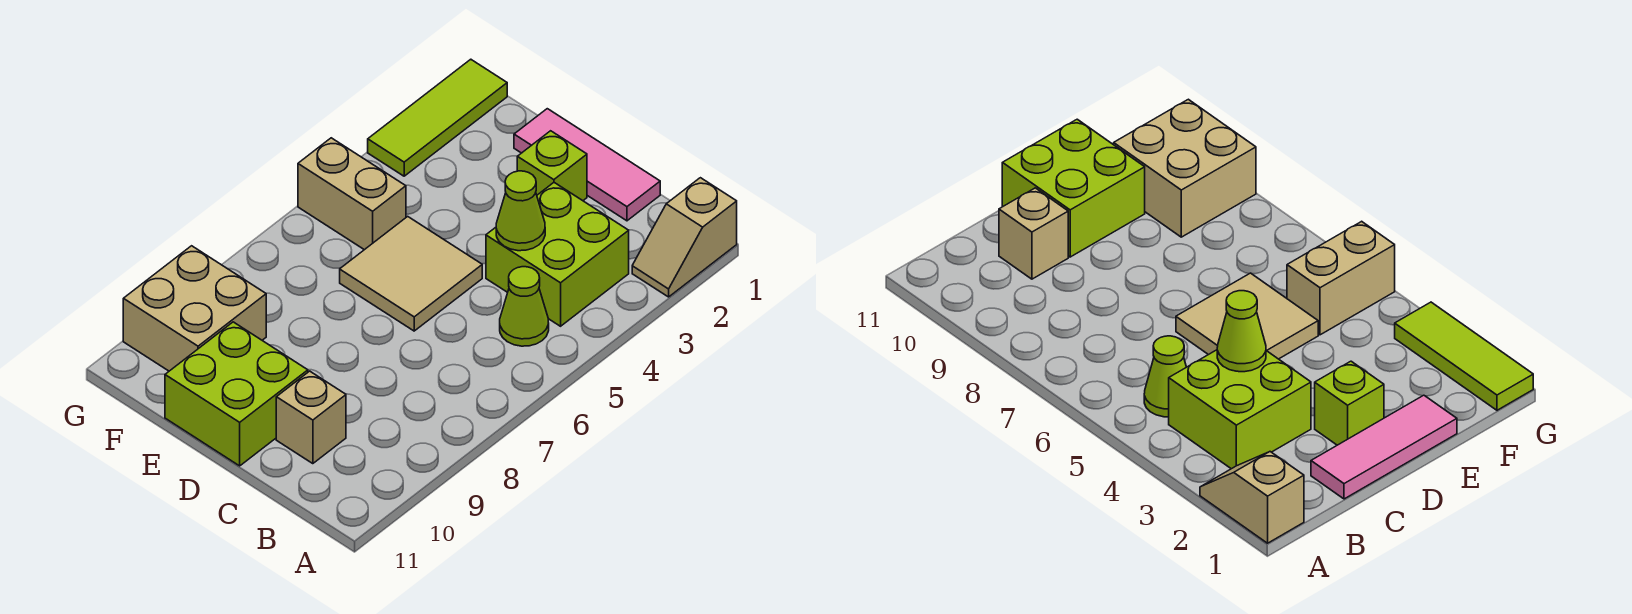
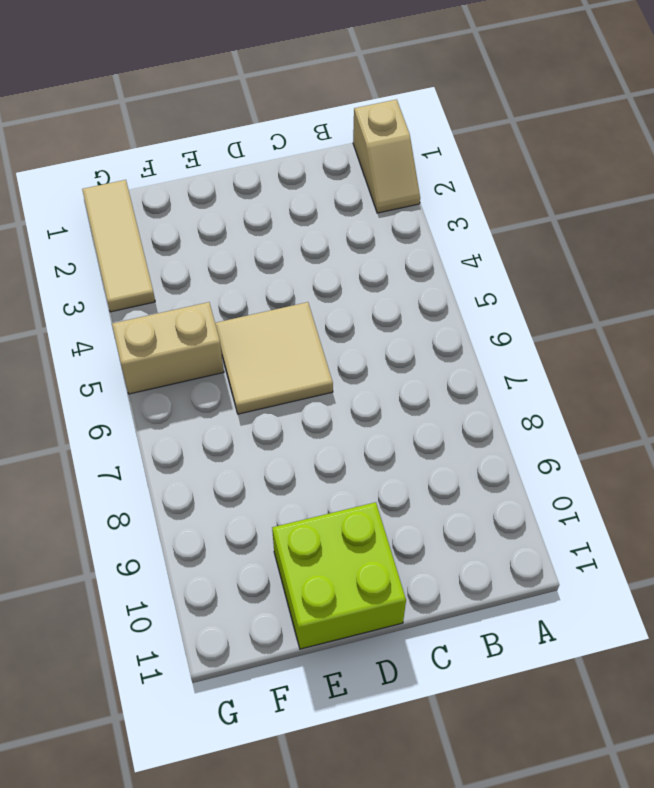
tan tile G1:G3 level 1 -> lime tile G1:G3 level 1
none -> lime brick B3:C4 level 1
none -> lime cone B5 level 1
none -> pink tile C1:E1 level 1

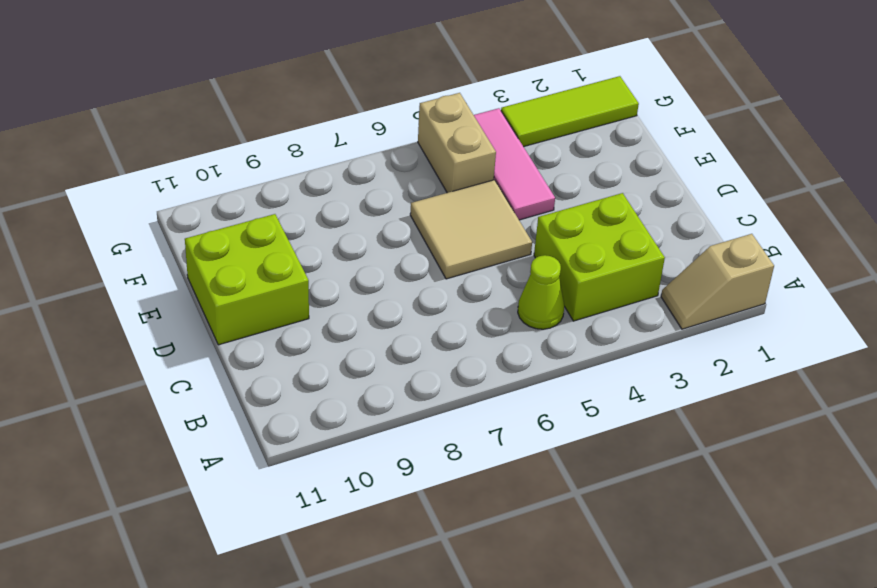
pink tile E4:G4 level 1 -> pink tile C1:E1 level 1
none -> tan brick C10 level 1
none -> lime brick D2 level 1
none -> tan brick F9:G10 level 1

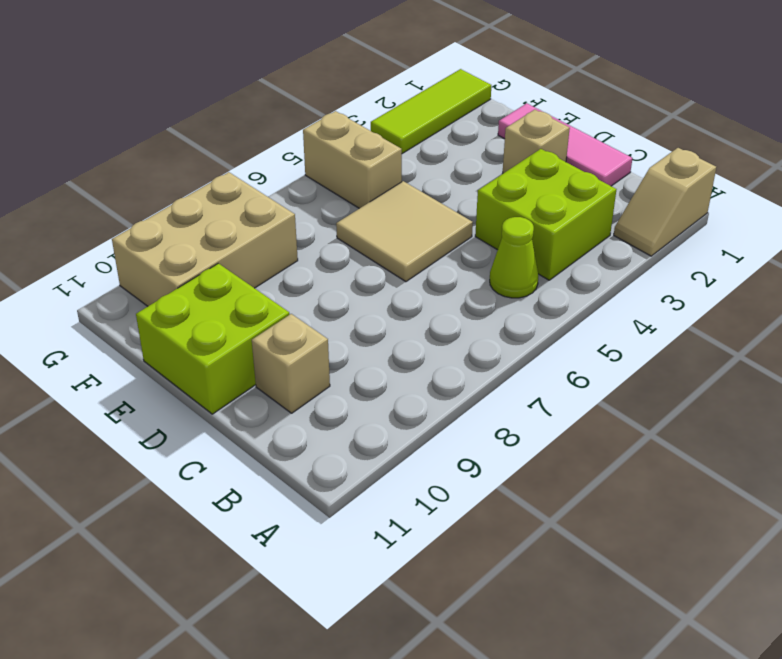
tan brick D2 level 1 -> lime brick D2 level 1
tan brick F8:G10 level 1 -> tan brick F9:G10 level 1
none -> lime cone C4 level 2

